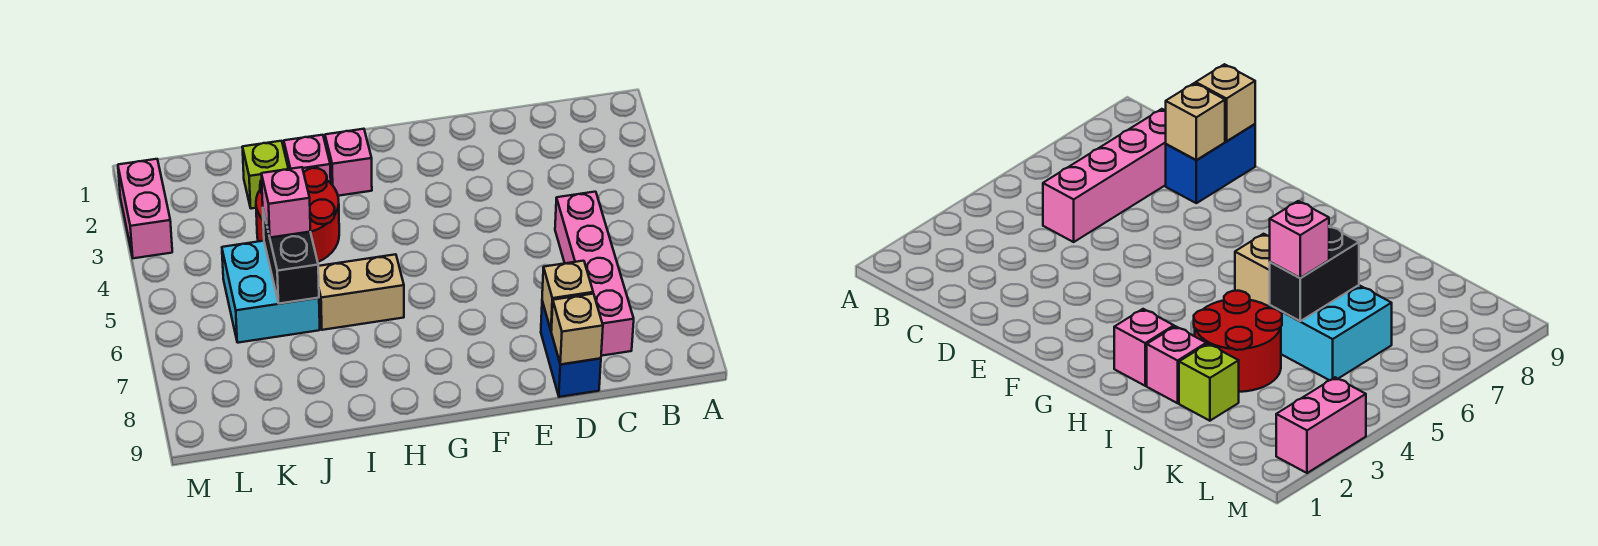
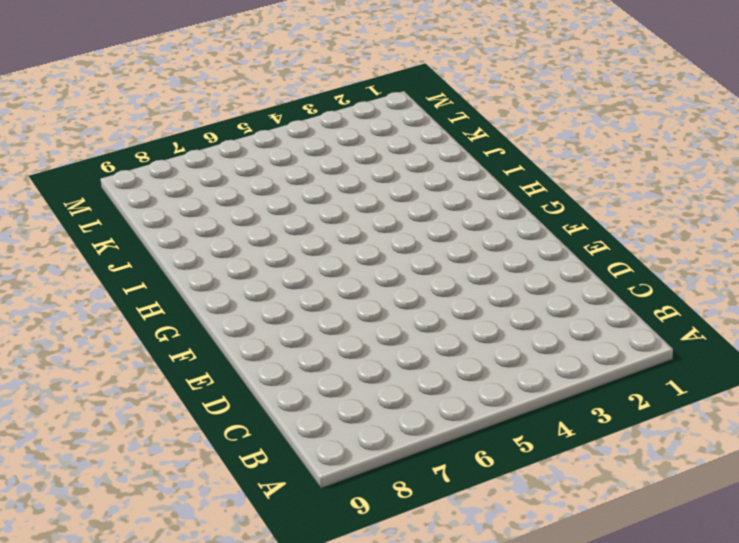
none -> pink brick C5:C8 level 1
none -> blue brick D8:D9 level 1
none -> pink brick H2 level 1

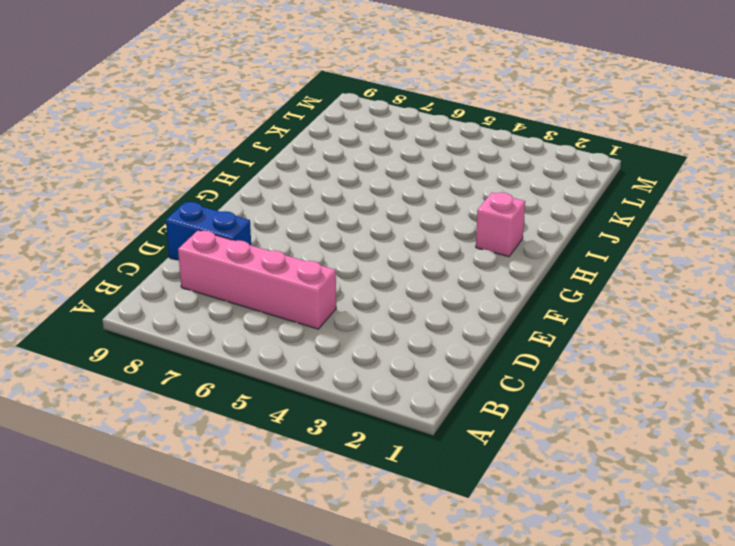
none -> tan brick H6:I6 level 1
none -> pink brick I2 level 1
none -> red round brick I3:J4 level 1

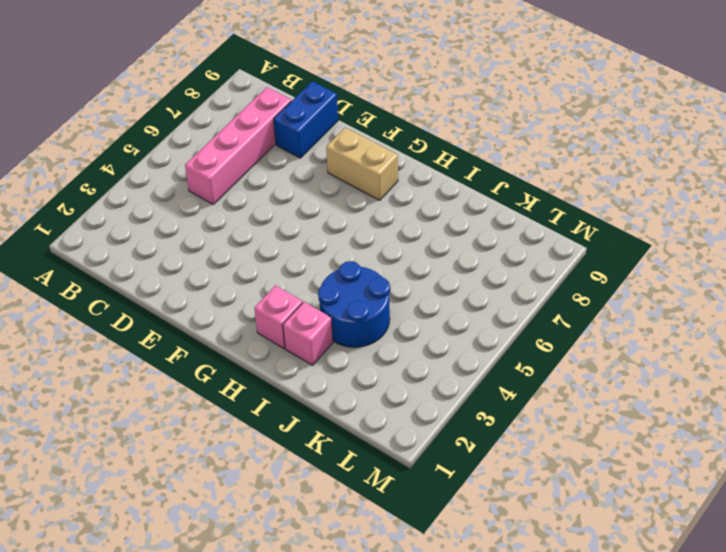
tan brick F8:G8 level 1 -> tan brick H6:I6 level 1
blue round brick I3:J4 level 1 -> red round brick I3:J4 level 1
none -> lime brick J2 level 1
none -> cyan brick J5:K6 level 1
none -> pink brick M2:M3 level 1

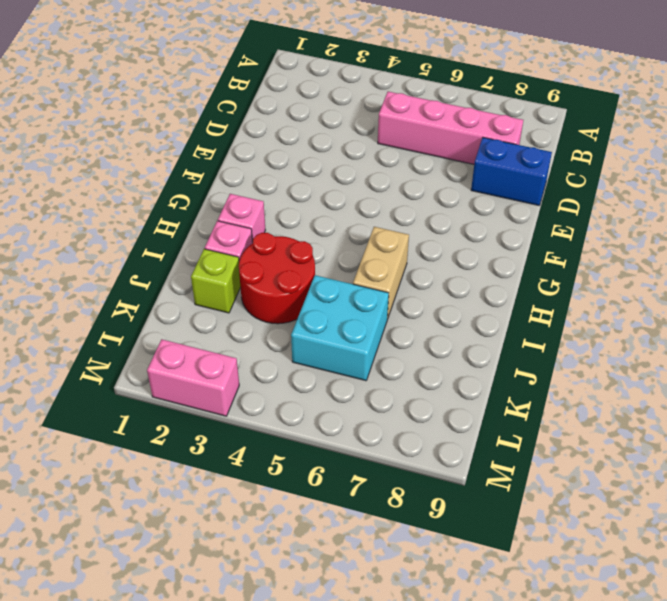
none -> tan brick D8 level 2
none -> tan brick D9 level 2
none -> black brick J5:J6 level 2

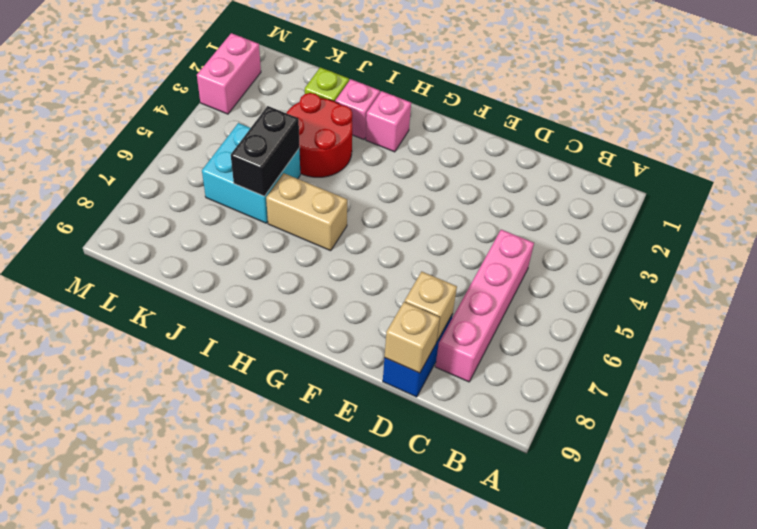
none -> pink brick J5 level 3

